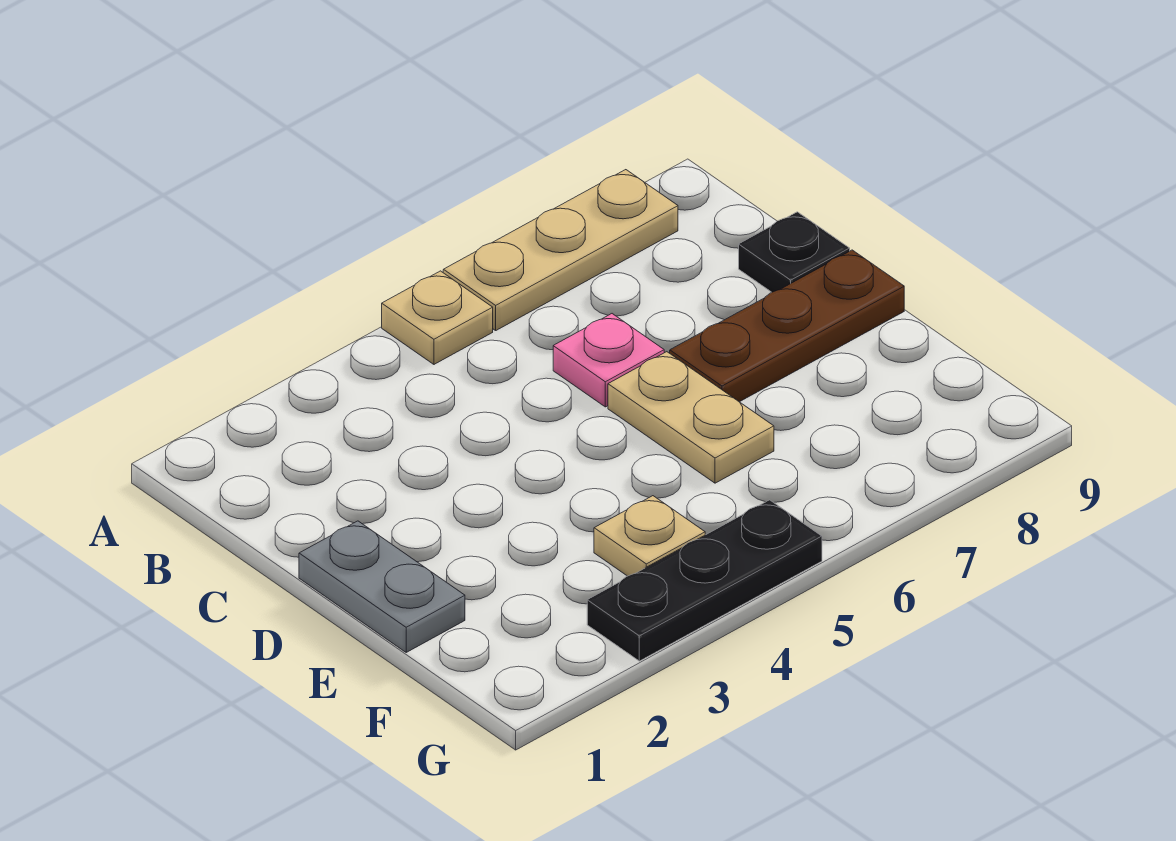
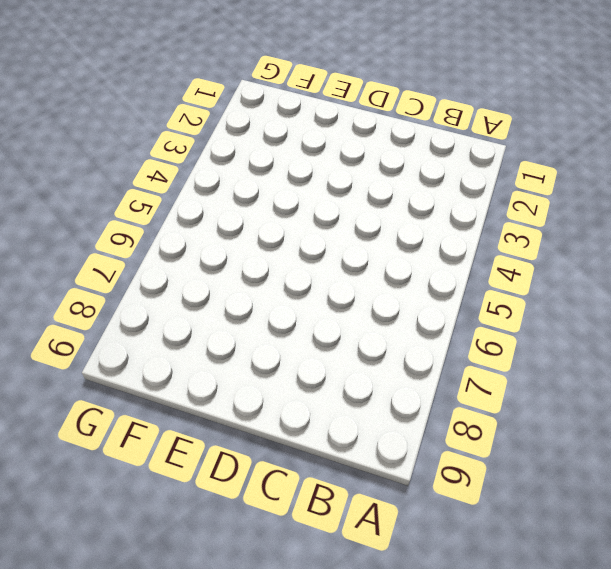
none -> tan plate A5 level 1
none -> tan plate A6:A8 level 1

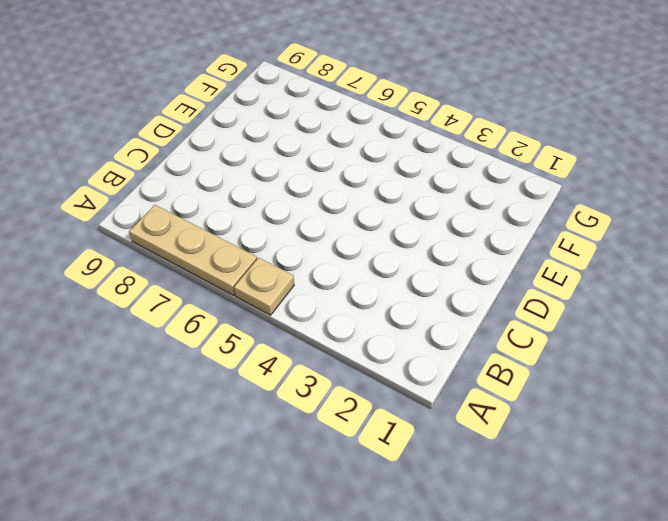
none -> pink plate C6 level 1
none -> black plate C9 level 1

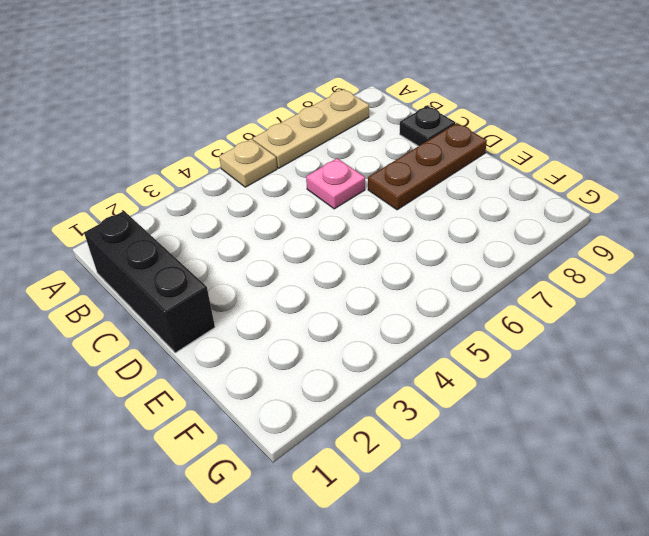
black brick B1:D1 level 1 -> grey plate D1:E1 level 1
none -> tan plate D6:E6 level 1
none -> tan plate F4 level 1

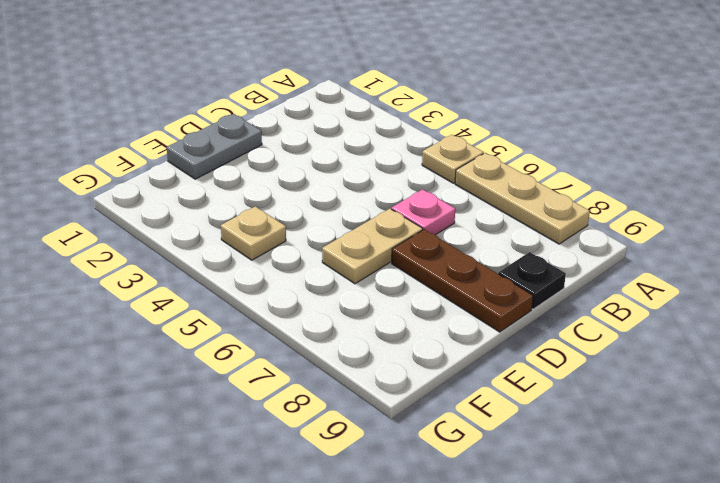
none -> black plate G3:G5 level 1

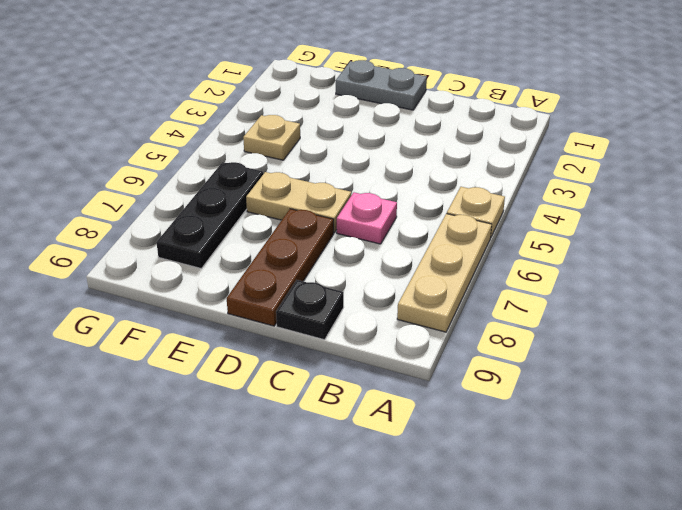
black plate F6:F8 level 1 -> black plate G3:G5 level 1

